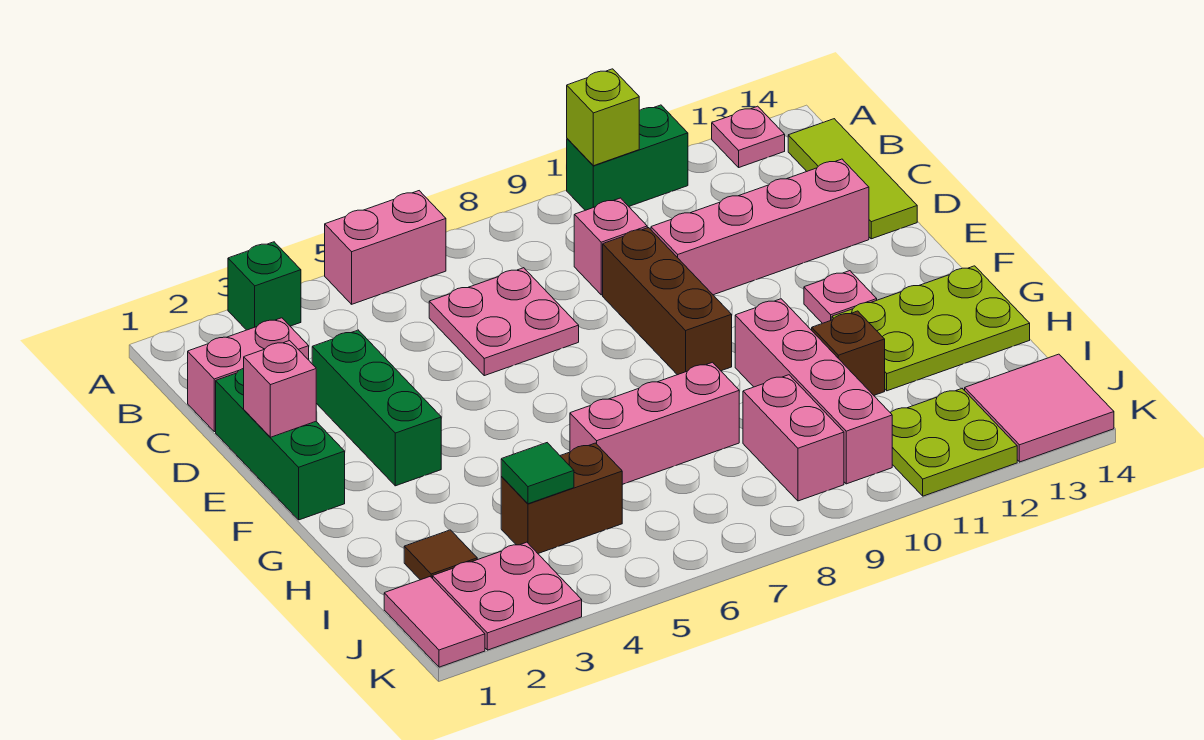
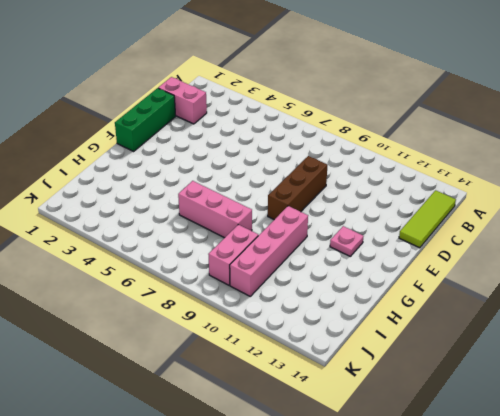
none -> green brick A3 level 1
none -> pink brick A5:A6 level 1
none -> green brick A10:A11 level 1

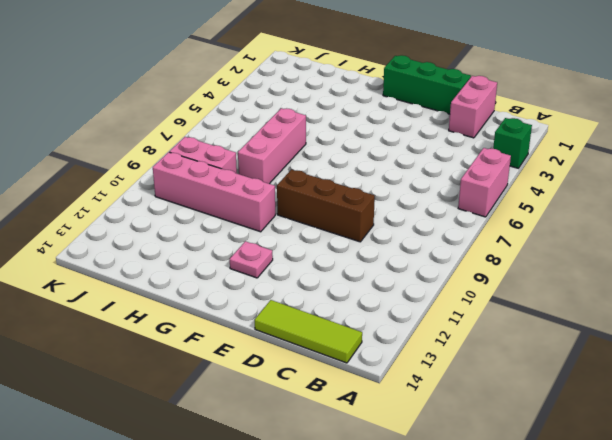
none -> green brick A10:A11 level 1
none -> pink plate A13 level 1
none -> pink plate C6:D7 level 1

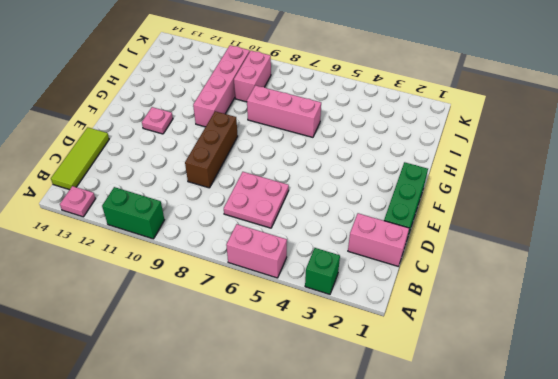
none -> pink brick C9 level 1
none -> green brick D3:F3 level 1
none -> pink brick D10:D13 level 1

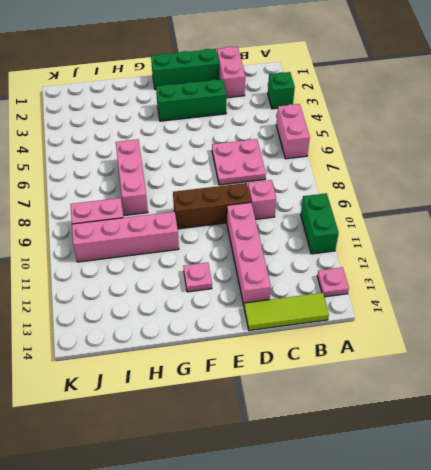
none -> lime plate G12:H14 level 1
none -> brown brick H11 level 1
none -> brown tile I2 level 1

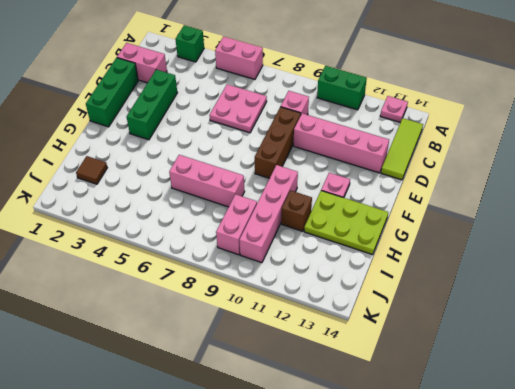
none -> brown brick I4:I5 level 1
none -> pink tile J1:K1 level 1
none -> pink plate J2:K3 level 1

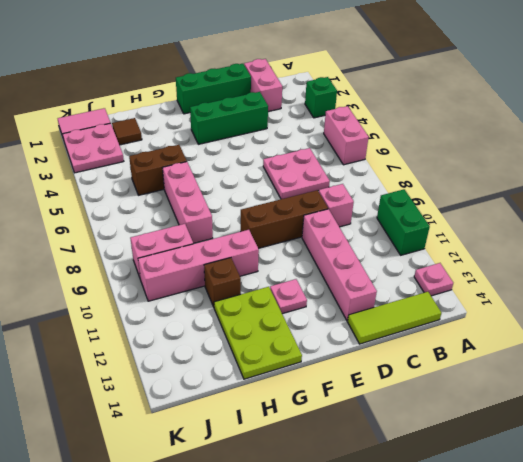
brown brick H5:I5 level 1 -> brown brick I4:I5 level 1
none -> lime plate J11:K12 level 1
none -> pink tile J13:K14 level 1
none -> lime brick A10 level 2

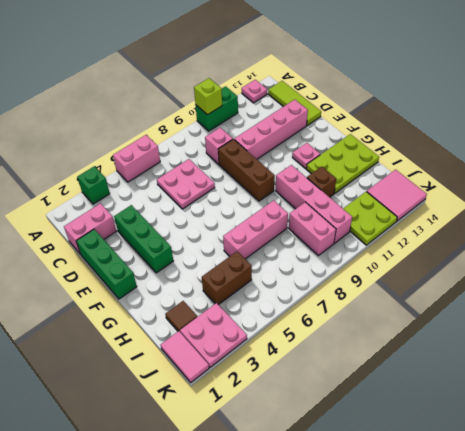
none -> pink brick E1 level 2
none -> green tile I4 level 2

